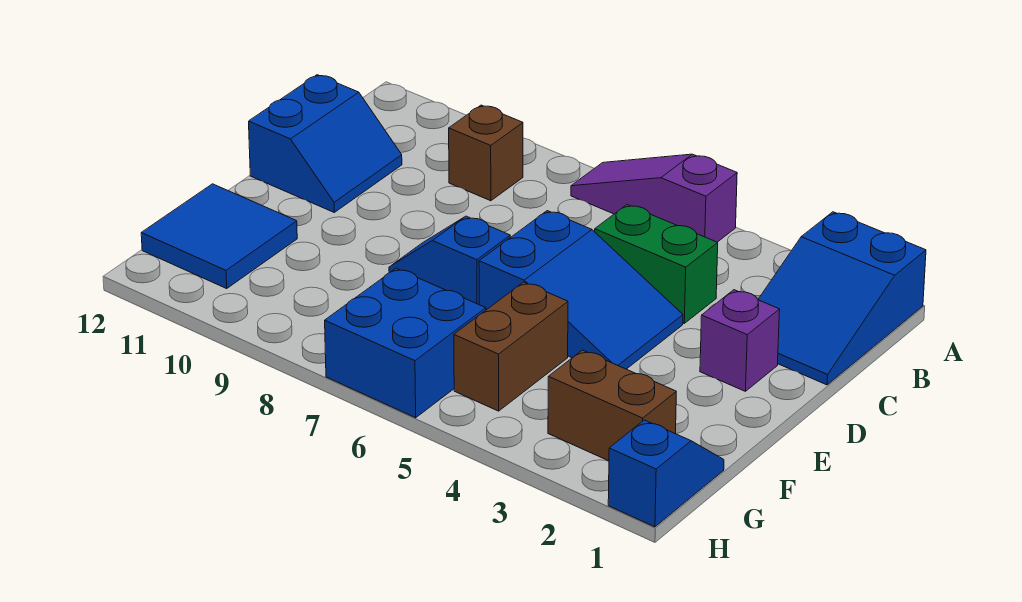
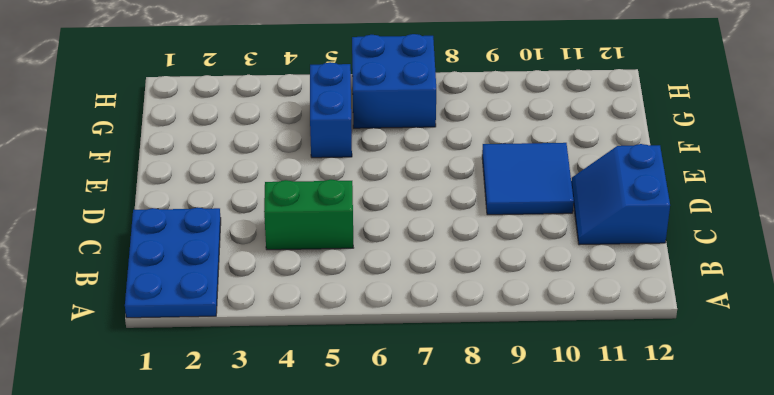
blue plate A1:C2 level 1 -> blue slope A1:C2 level 1 top A
blue tile D9:E10 level 1 -> blue tile F11:G12 level 1
blue brick F5:G5 level 1 -> brown brick F5:G5 level 1
none -> purple slope A5:A7 level 1 top 5
none -> brown brick B9 level 1
none -> purple brick D2 level 1

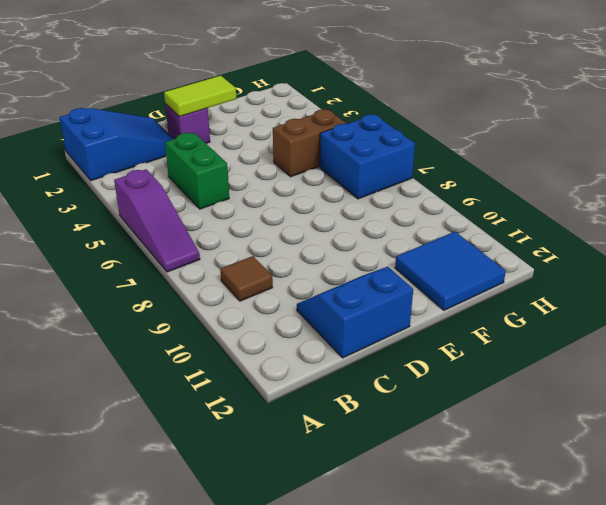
brown tile B9 level 1 -> brown brick B9 level 1
lime tile D2:E2 level 2 -> none
none -> blue slope D4:E6 level 1 top 6
none -> blue slope E7:E8 level 1 top 7
none -> blue slope G1:H1 level 1 top H

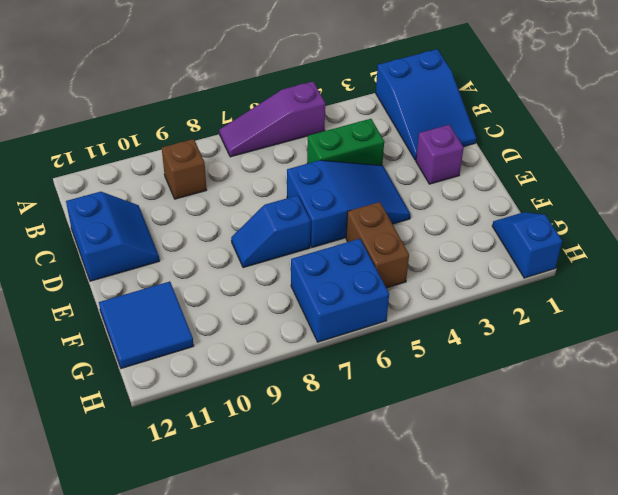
none -> brown brick G2:G3 level 1

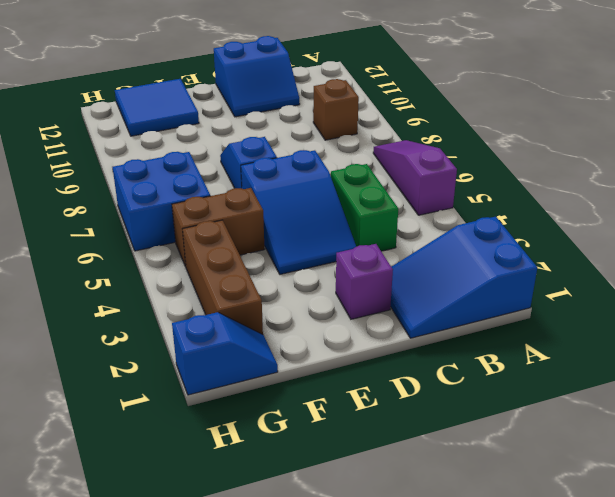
brown brick G2:G4 level 1 -> brown brick G2:G3 level 1

